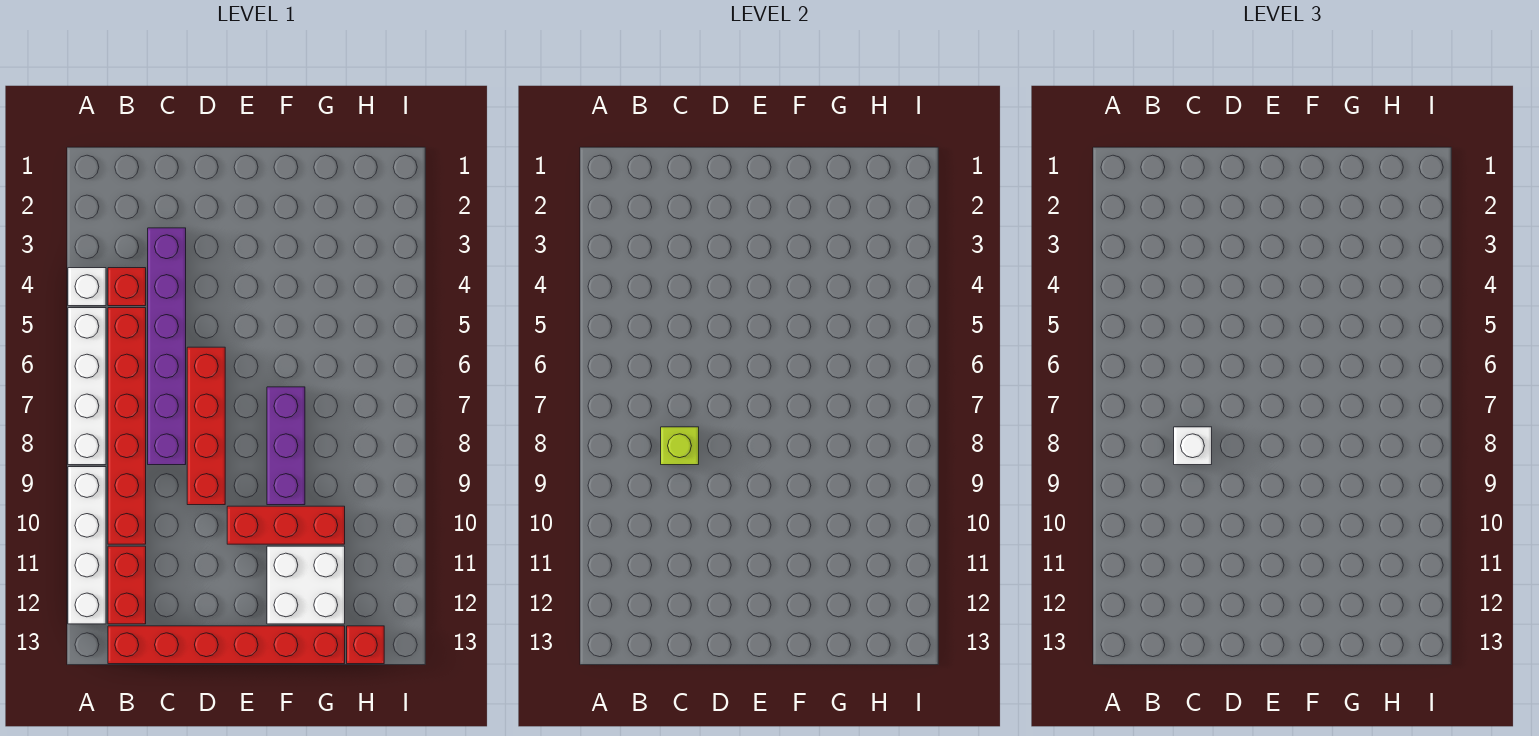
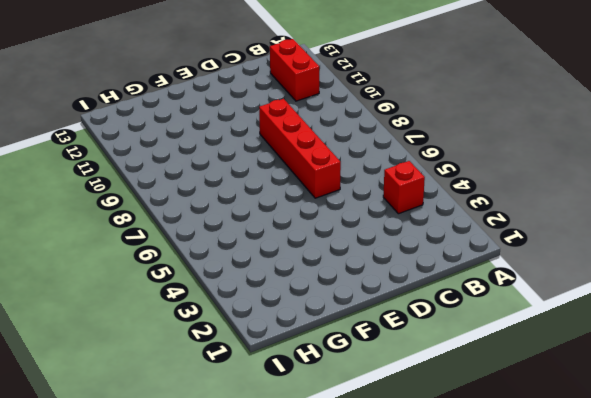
none -> white brick A4 level 1
none -> white brick A5:A8 level 1
none -> white brick A9:A12 level 1

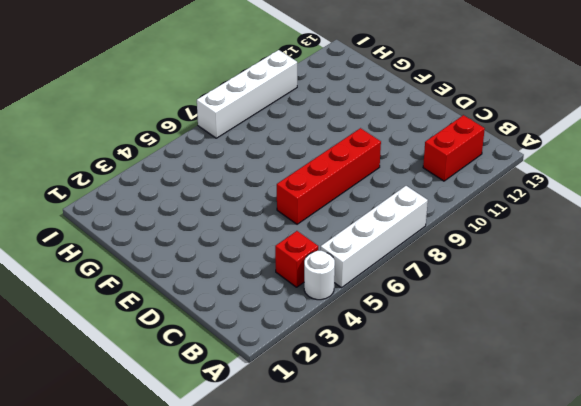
white round brick A4 level 1 -> white brick A4 level 1
white brick I7:I10 level 1 -> white brick A9:A12 level 1
none -> red brick B5:B10 level 1
none -> red brick B13:G13 level 1
none -> purple brick C3:C8 level 1

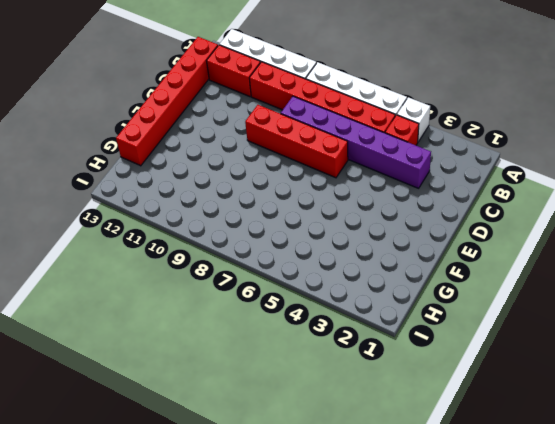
none -> red brick E10:G10 level 1
none -> purple brick F7:F9 level 1
none -> white brick F11:G12 level 1

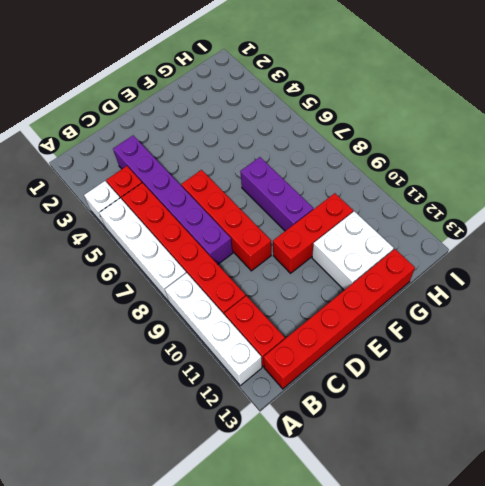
none -> red brick H13 level 1
none -> lime brick C8 level 2
none -> white brick C8 level 3

